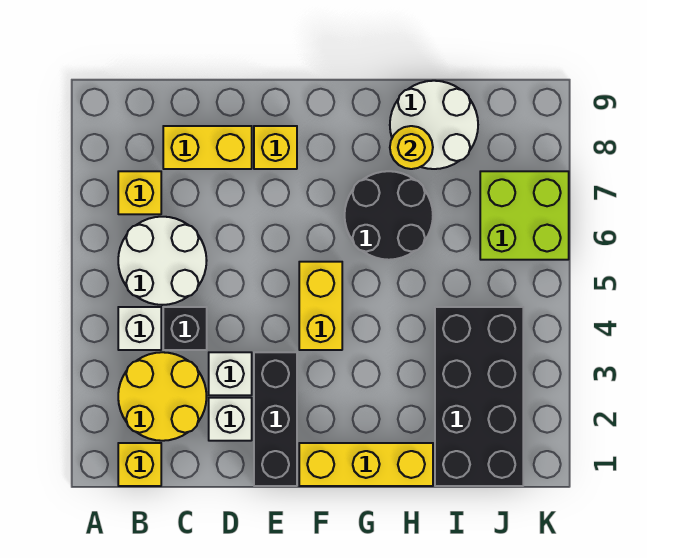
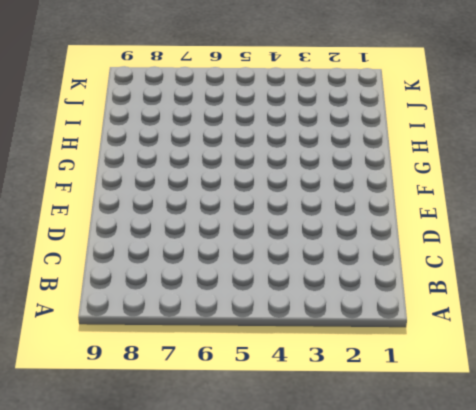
none -> yellow brick B1 level 1
none -> yellow round brick B2:C3 level 1
none -> white brick B4 level 1

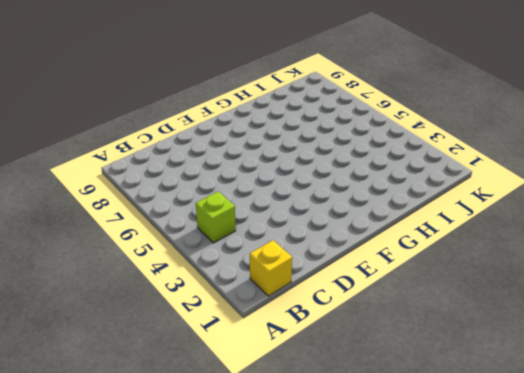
lime brick B4 level 1 -> white brick B4 level 1
none -> yellow round brick B2:C3 level 1
none -> white round brick B5:C6 level 1
none -> yellow brick B7 level 1

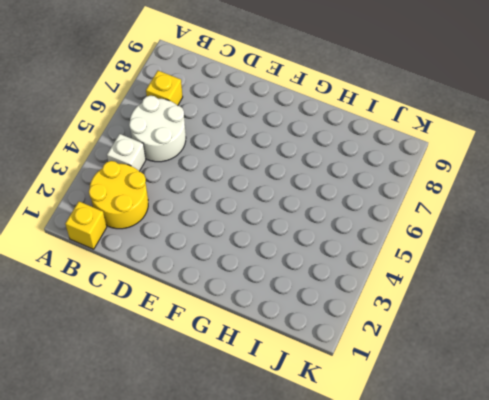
none -> black brick C4 level 1
none -> yellow brick C8:D8 level 1
none -> white brick D2 level 1

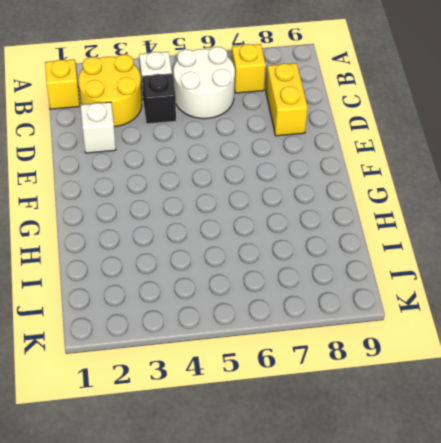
none -> white brick D3 level 1
none -> black brick E1:E3 level 1
none -> yellow brick E8 level 1

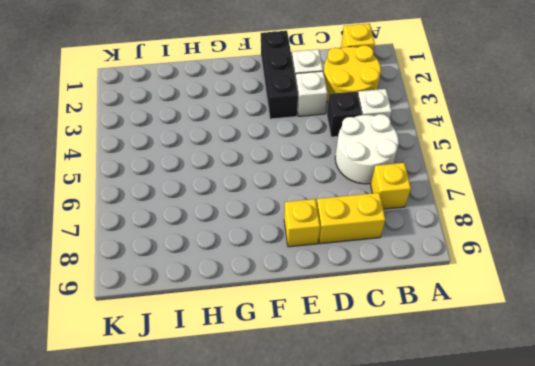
none -> yellow brick F1:H1 level 1
none -> yellow brick F4:F5 level 1
none -> black round brick G6:H7 level 1

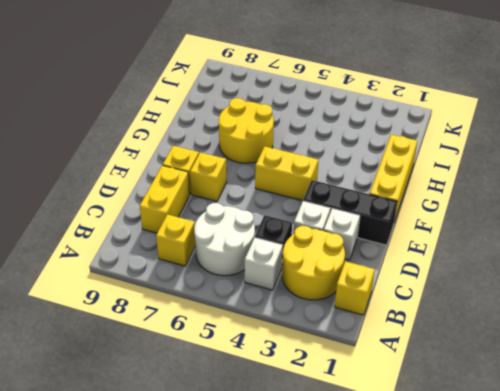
yellow brick E7 level 1 -> none
yellow round brick G6:H7 level 1 -> black round brick G6:H7 level 1
none -> white round brick H8:I9 level 1
none -> black brick I1:J4 level 1
none -> lime brick J6:K7 level 1

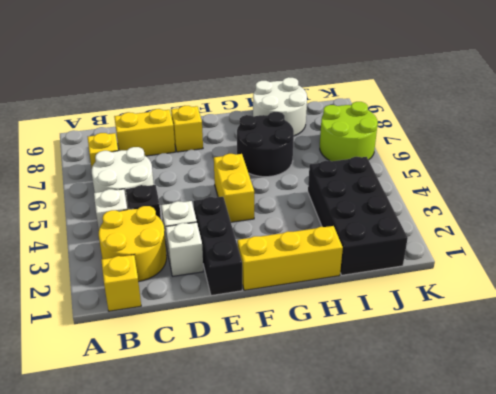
lime round brick J6:K7 level 1 -> lime brick J6:K7 level 1
none -> yellow round brick H8 level 2

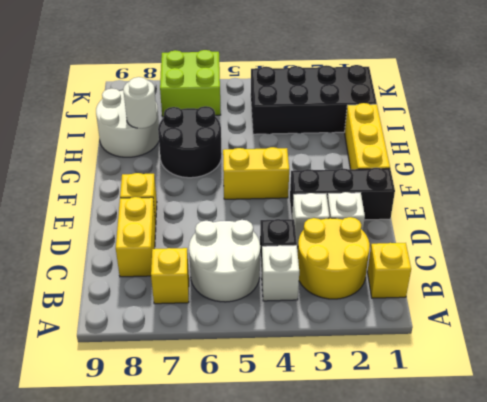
white round brick H8 level 2 -> yellow round brick H8 level 2

